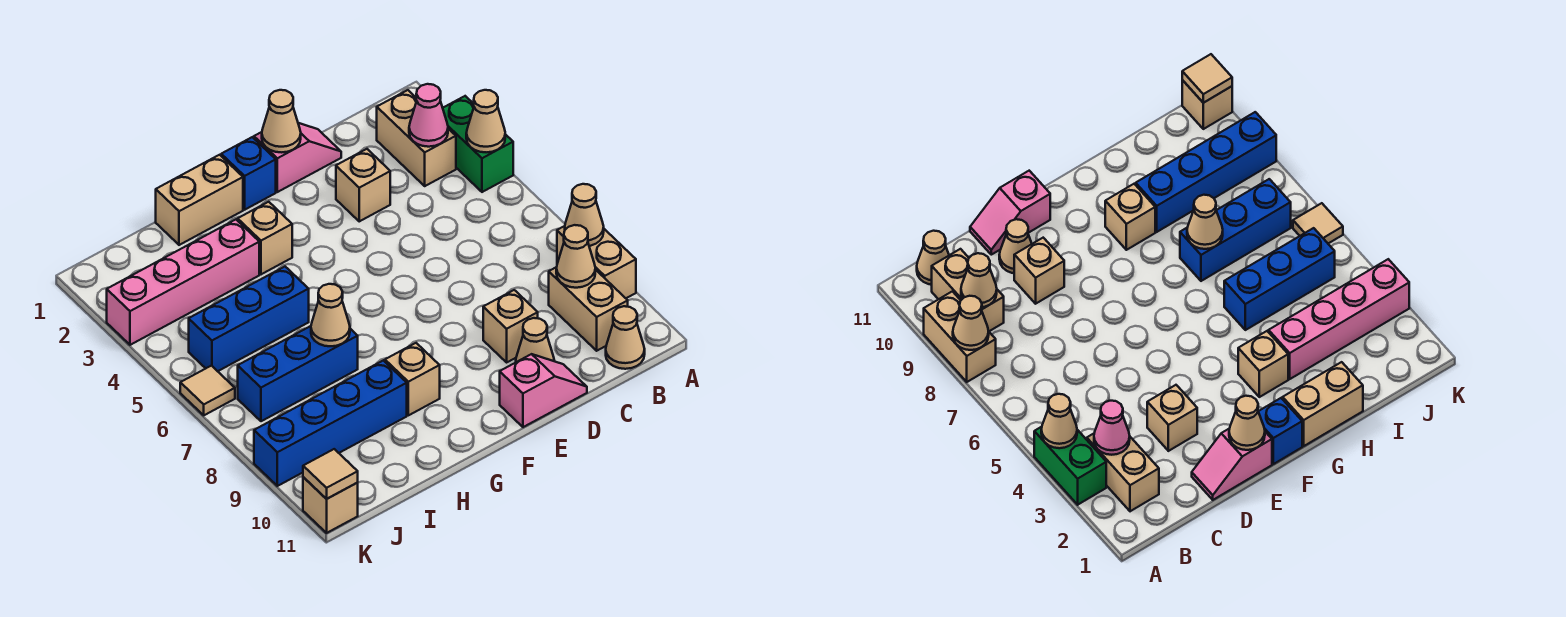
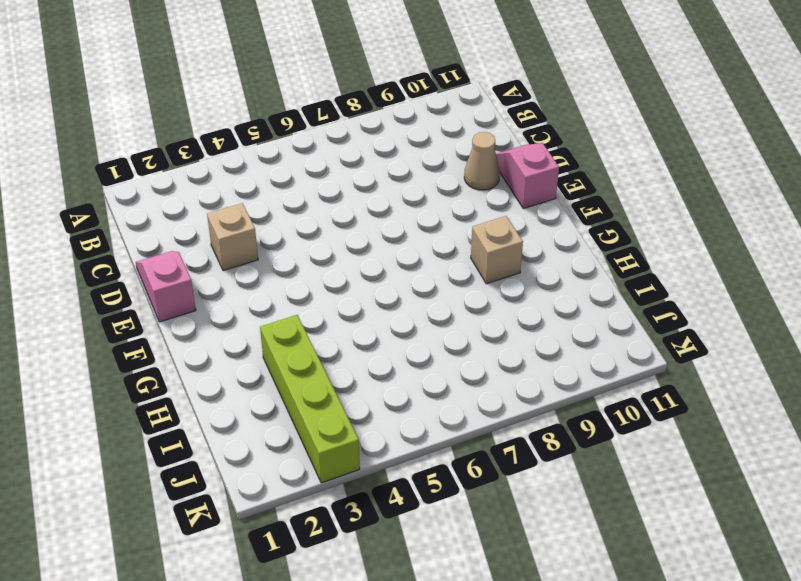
lime brick H3:K3 level 1 -> pink brick H3:K3 level 1
none -> green brick A3:A4 level 1
none -> tan brick A8:A9 level 1
none -> tan brick B2:B3 level 1

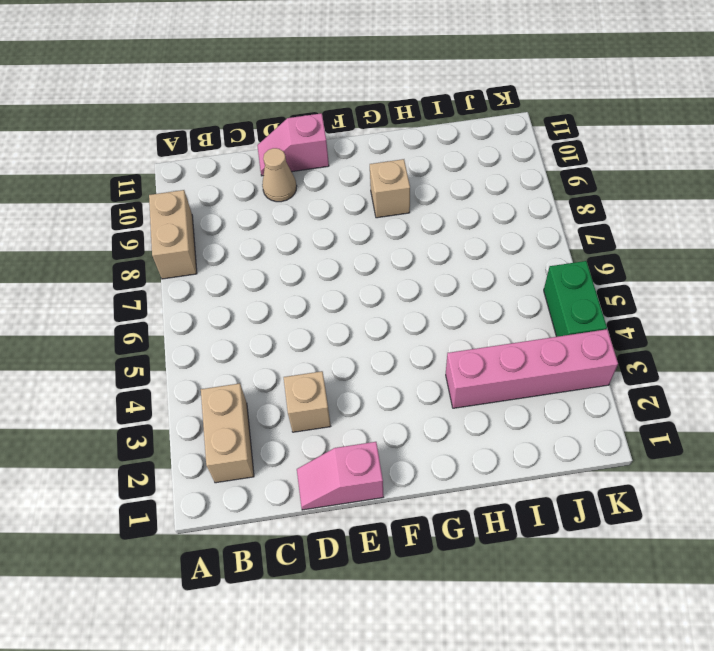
green brick K4:K5 level 1 -> green brick A3:A4 level 1
none -> tan brick B9:B10 level 1
none -> tan cone B11 level 1
none -> tan brick D9 level 1

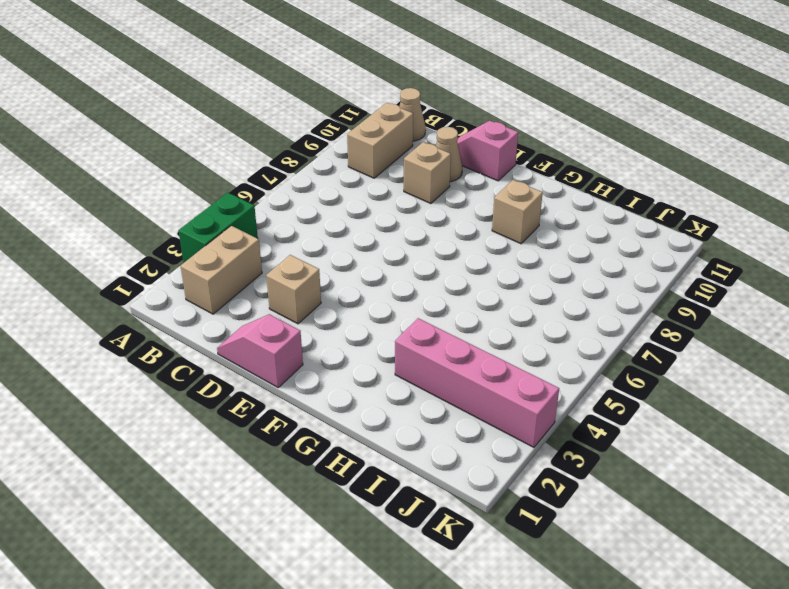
none -> tan brick A8:A9 level 1
none -> blue brick F1 level 1
none -> tan brick G1:H1 level 1

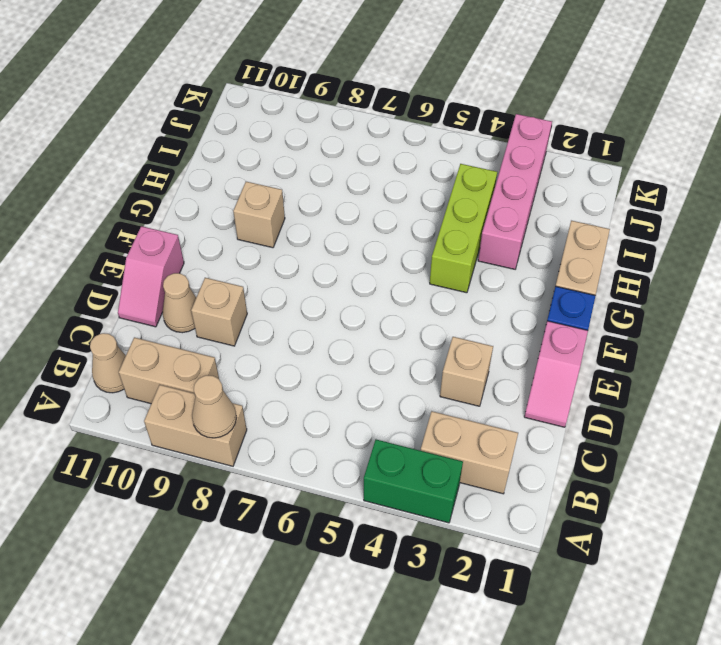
lime brick G4:I4 level 1 -> none
none -> tan brick G3 level 1
none -> blue brick H5:J5 level 1
none -> blue brick H7:J7 level 1

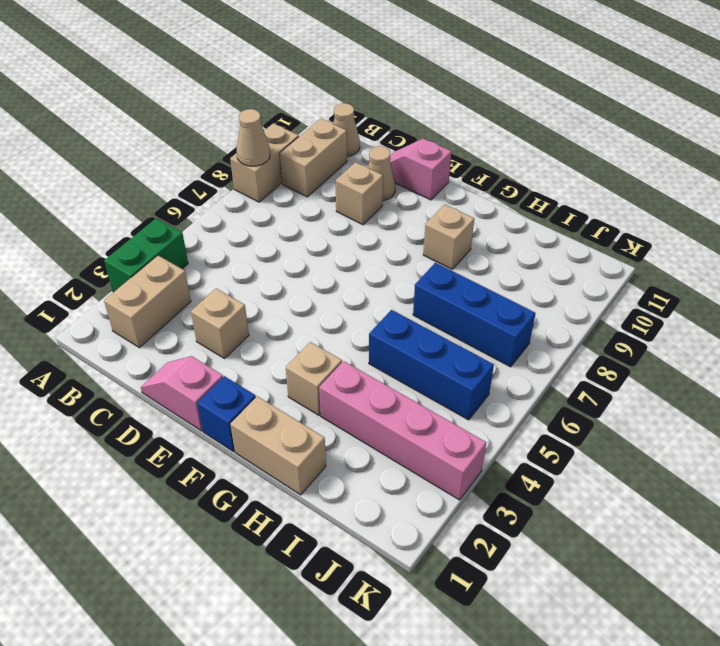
none -> blue brick H9:K9 level 1
none -> tan tile K6 level 1
none -> tan brick K11 level 1

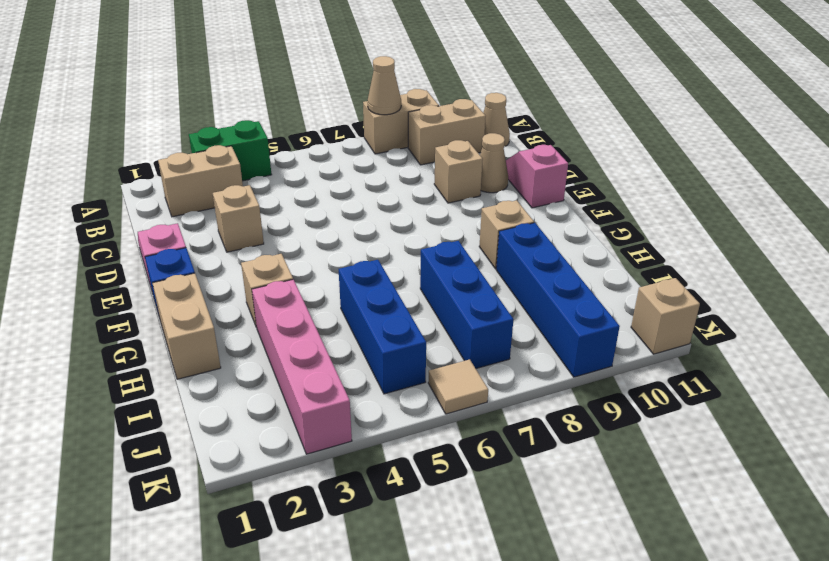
none -> tan cone A4 level 2
none -> pink cone B3 level 2
none -> tan cone B9 level 2

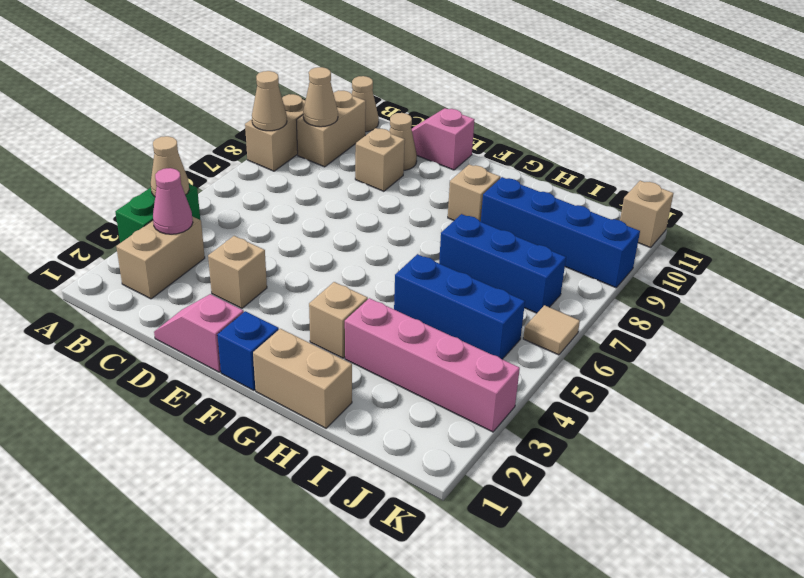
none -> tan cone E1 level 2
none -> tan cone H7 level 2
none -> tan tile K11 level 2

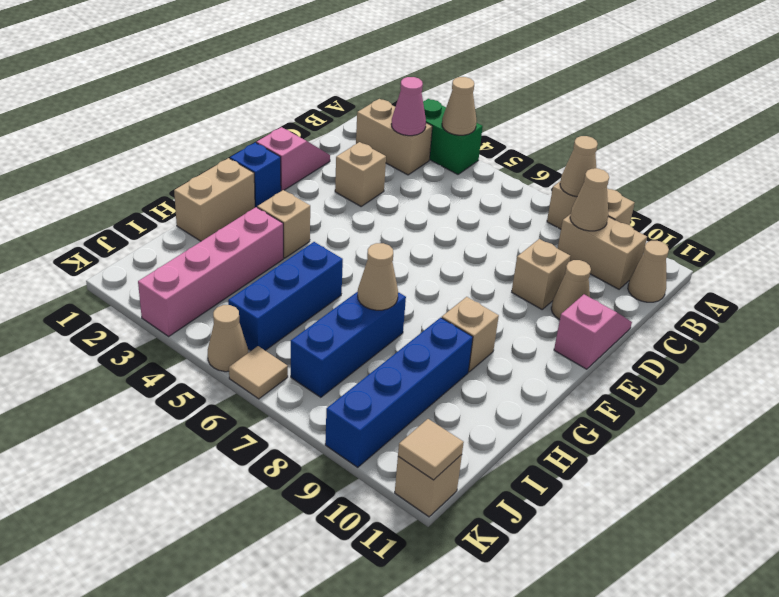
tan cone K5 level 1 -> tan cone E1 level 2

